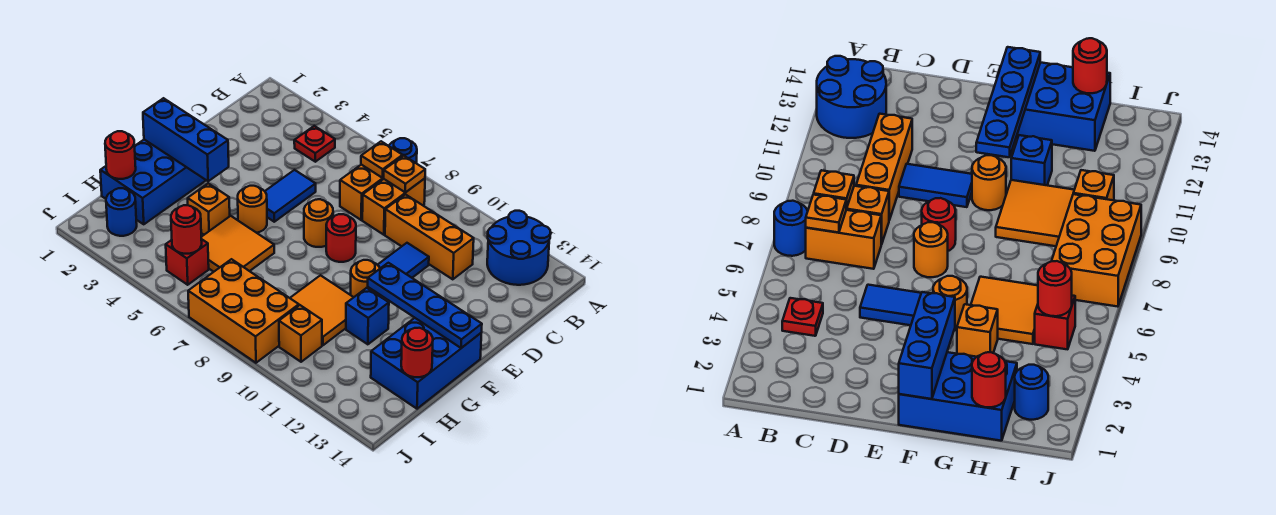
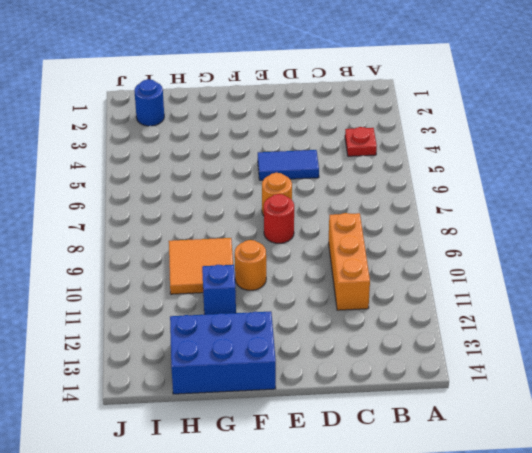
none -> blue round brick A7 level 1
none -> blue round brick A12:B13 level 1
none -> orange brick B7:C7 level 1

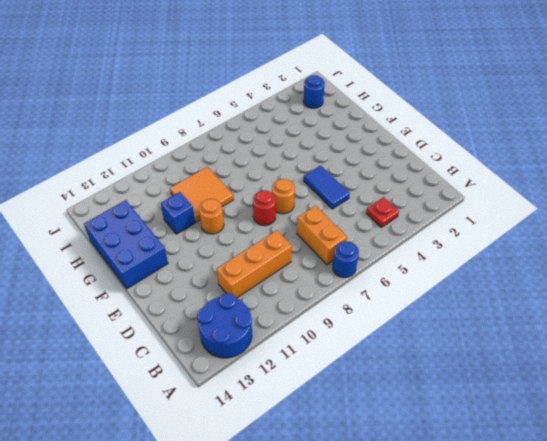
none -> orange brick B8:C8 level 1
none -> blue tile D10:E10 level 1
none -> blue brick F1:H2 level 1

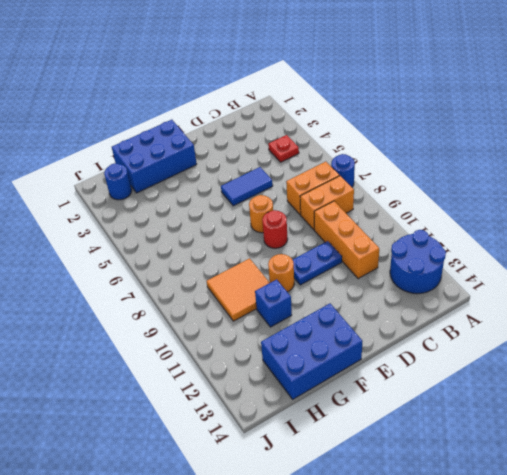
blue plate D10:E10 level 1 -> blue tile D10:E10 level 1
none -> orange round brick F5 level 1
none -> orange brick G4 level 1
none -> orange tile G5:H6 level 1

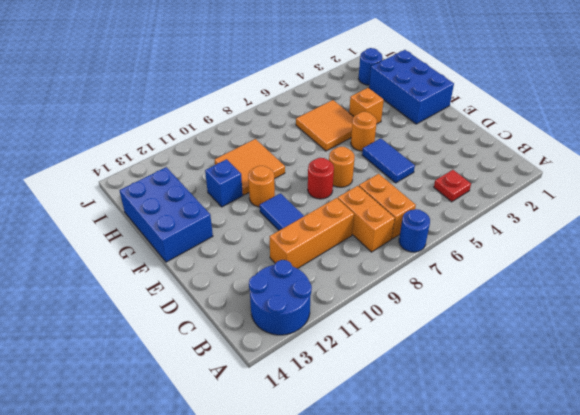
none -> red brick I5 level 1
none -> orange brick I7:J9 level 1
none -> orange brick I10 level 1

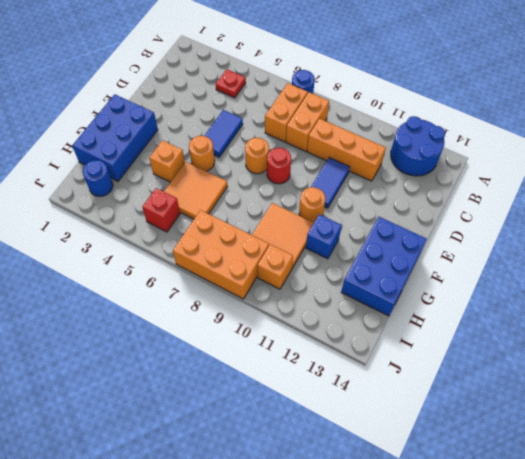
none -> orange plate B7 level 2
none -> orange plate B8 level 2
none -> blue brick F1:F3 level 2

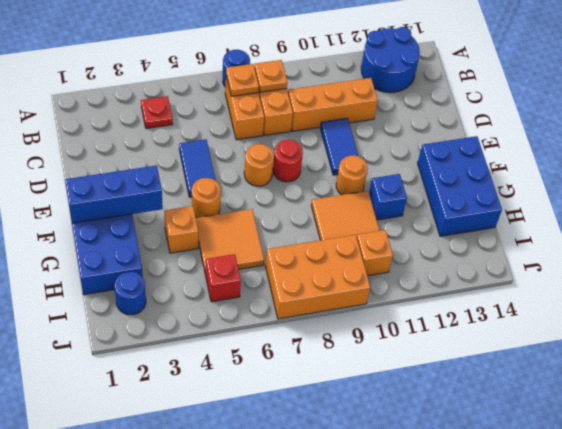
none -> blue plate F11:F14 level 2
none -> red round brick H1 level 2
none -> red round brick H14 level 2

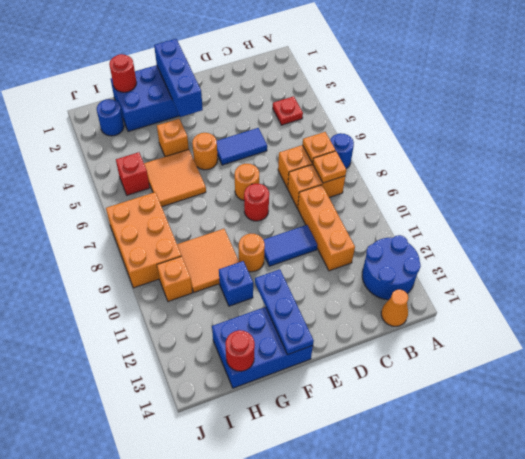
orange cone B14 level 1 -> none
blue plate F12:F14 level 2 -> blue plate F11:F14 level 2
none -> red round brick I5 level 2

